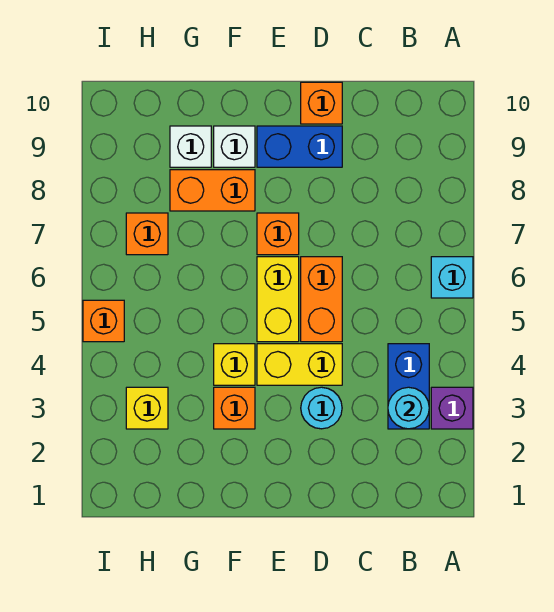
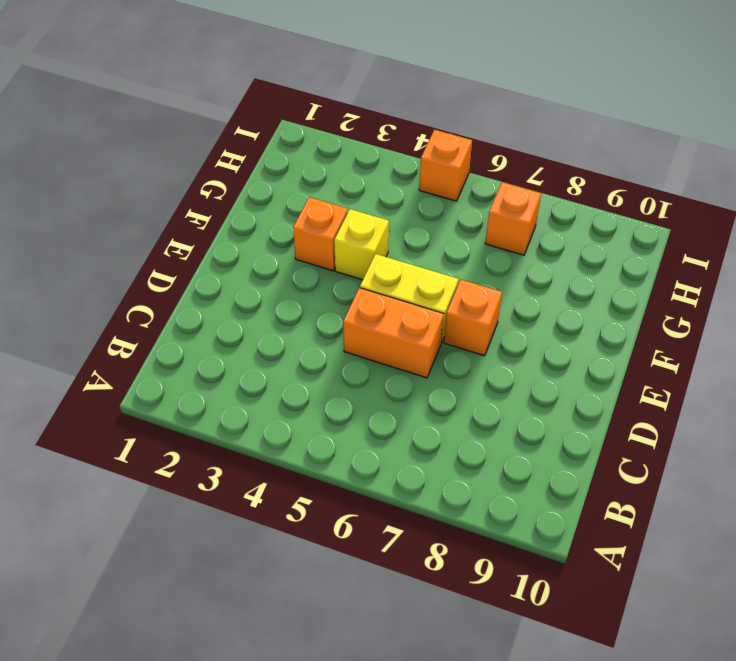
none -> purple brick A3 level 1
none -> cyan brick A6 level 1
none -> blue brick B3:B4 level 1

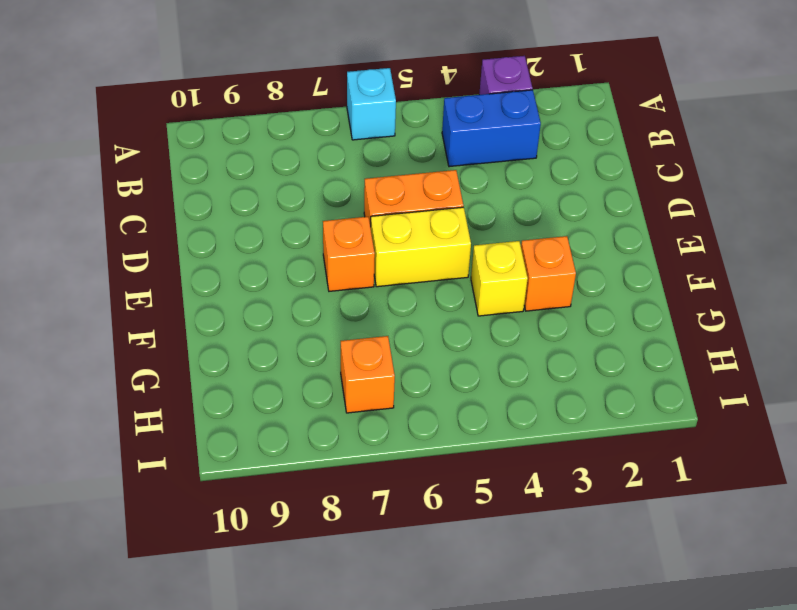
none -> cyan round brick D3 level 1
none -> yellow brick D4:E4 level 1
none -> blue brick D9:E9 level 1

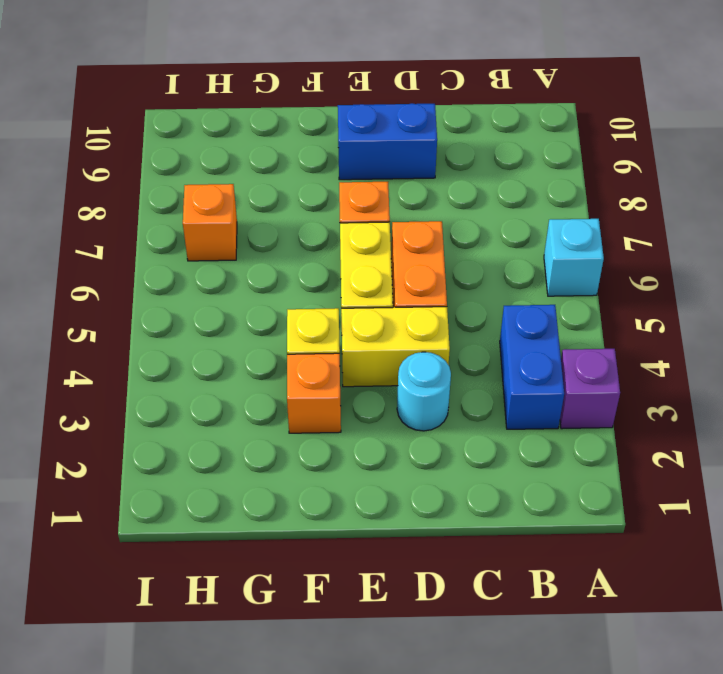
none -> orange brick D10 level 1
none -> orange brick F8:G8 level 1
none -> white brick F9 level 1

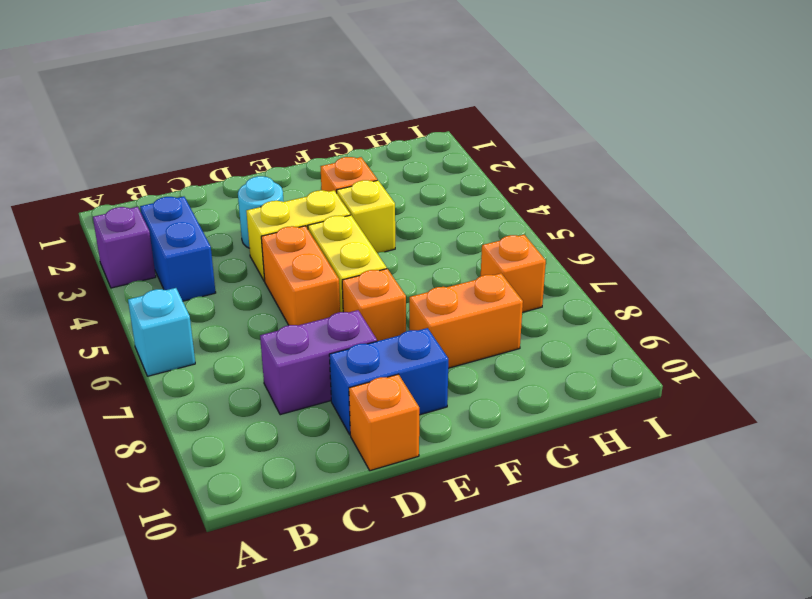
purple brick C8:D8 level 1 -> none
none -> white brick F9 level 1
none -> white brick G9 level 1
none -> yellow brick H3 level 1

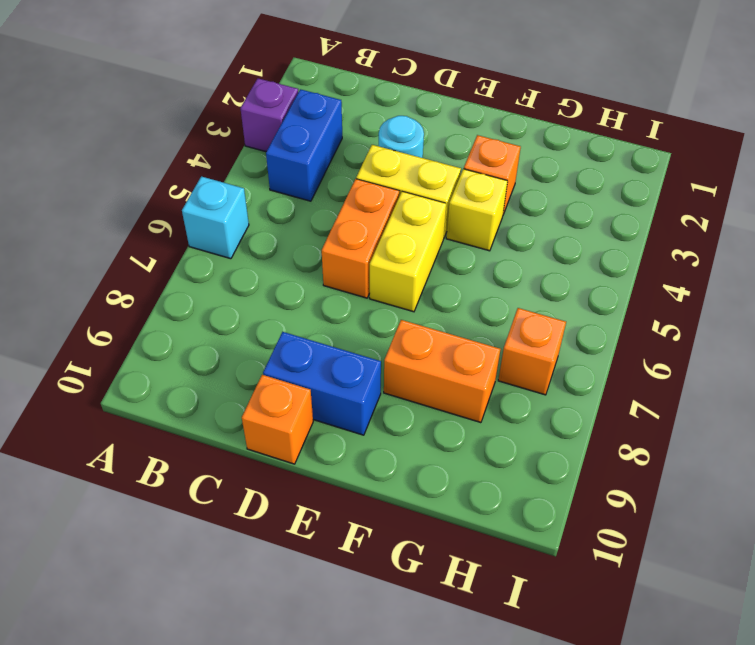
none -> orange brick E7 level 1
none -> white brick F9 level 1
none -> white brick G9 level 1

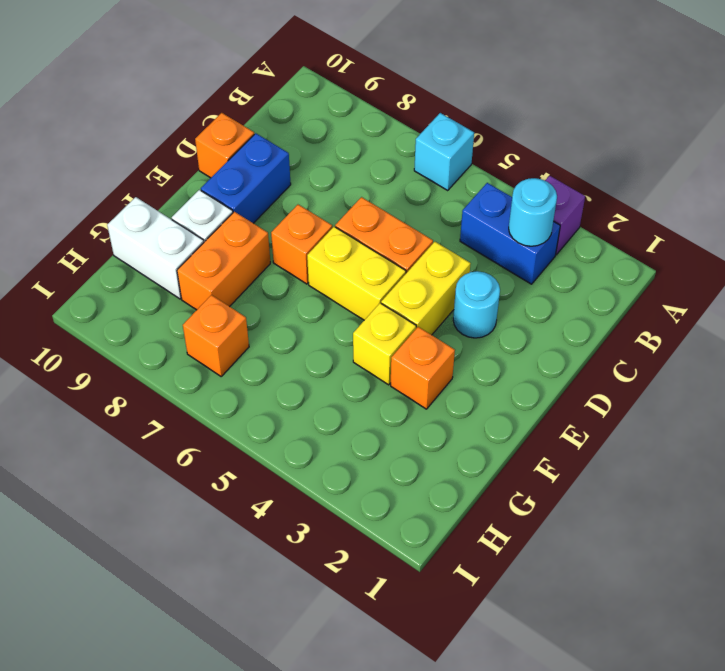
white brick G9:G10 level 1 -> white brick G9 level 1
none -> yellow brick H3 level 1
none -> orange brick I5 level 1

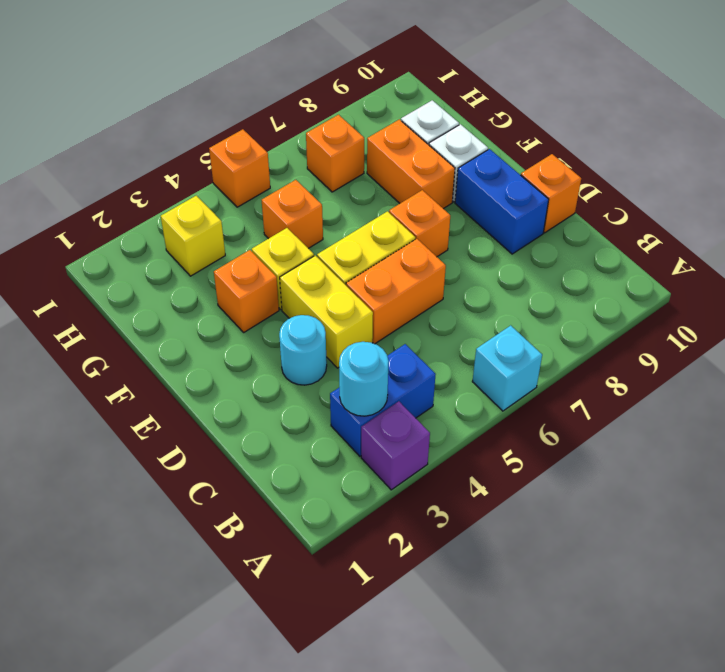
orange brick G5 level 1 -> none

